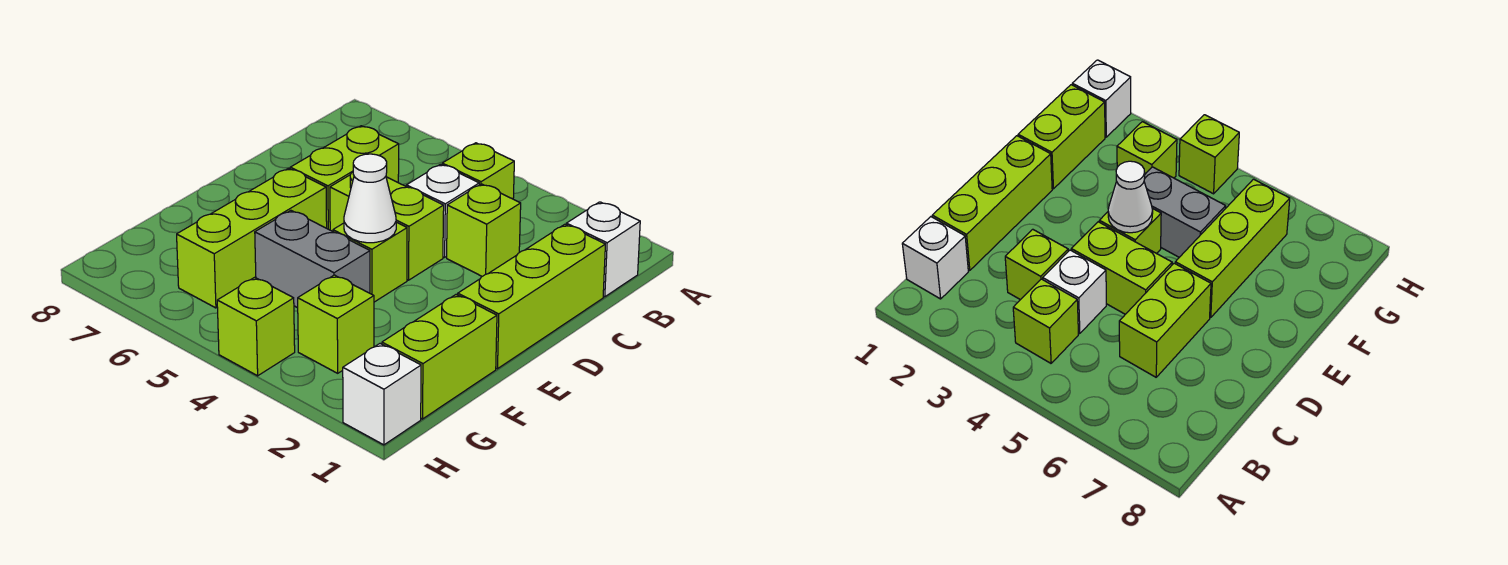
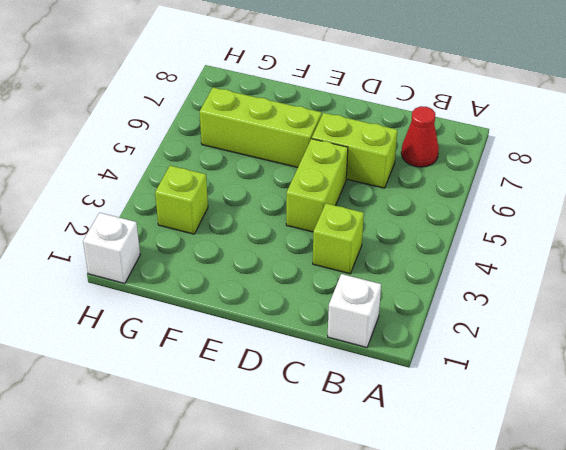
red cone B7 level 1 -> none
none -> lime brick B4 level 1
none -> lime brick C1:E1 level 1
none -> white brick C4 level 1

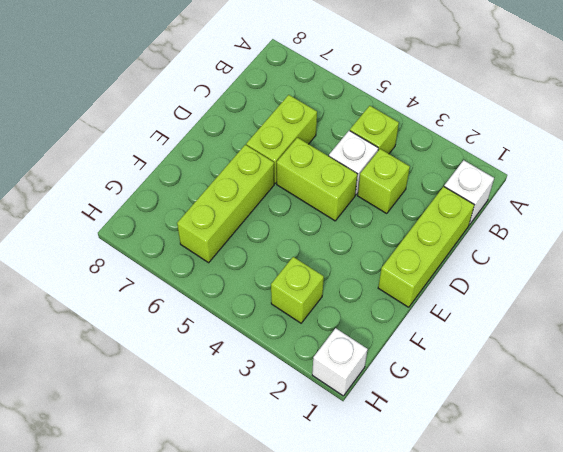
none -> lime brick E4 level 1
none -> lime brick F1:G1 level 1
none -> grey brick F4:F5 level 1

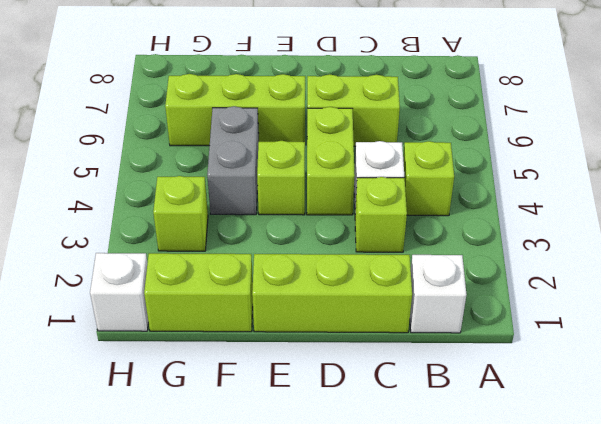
none -> lime brick H4 level 1
none -> white cone E4 level 2

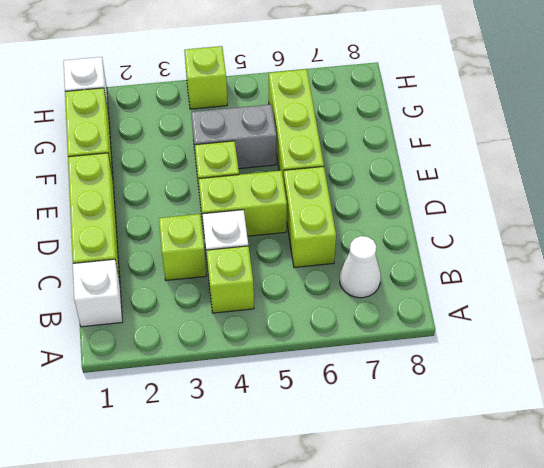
white cone B7 level 1 -> white cone E4 level 2
none -> lime brick G3 level 1

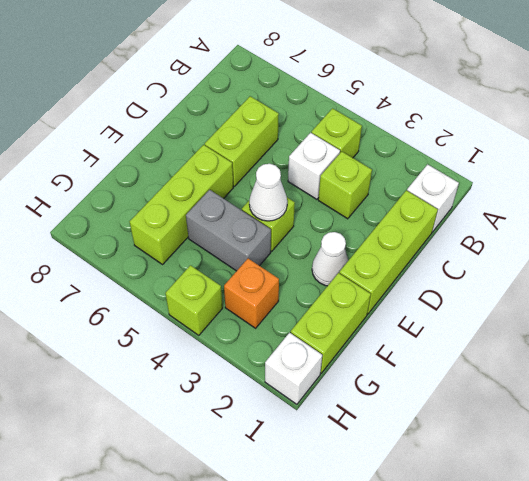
white cone E2 level 1 -> none
orange brick G3 level 1 -> lime brick G3 level 1
none -> lime brick D4:D5 level 1

